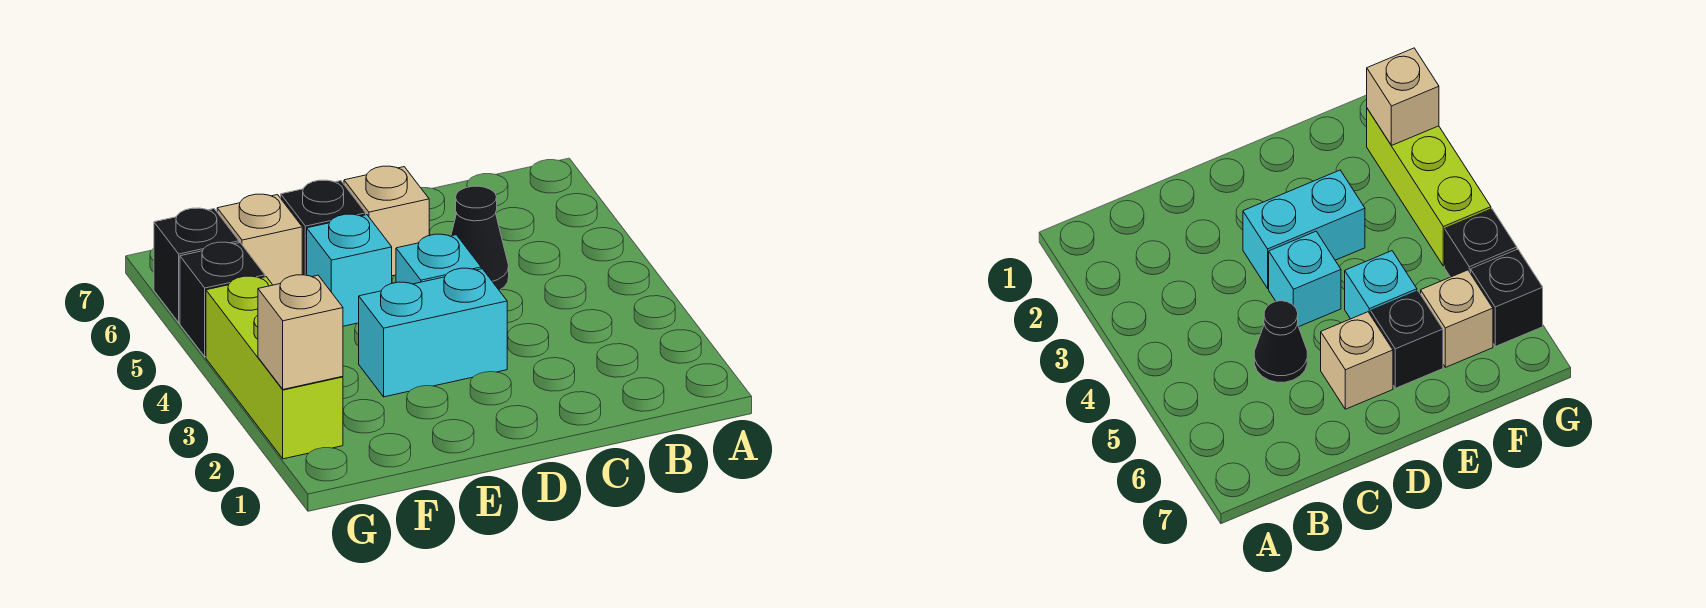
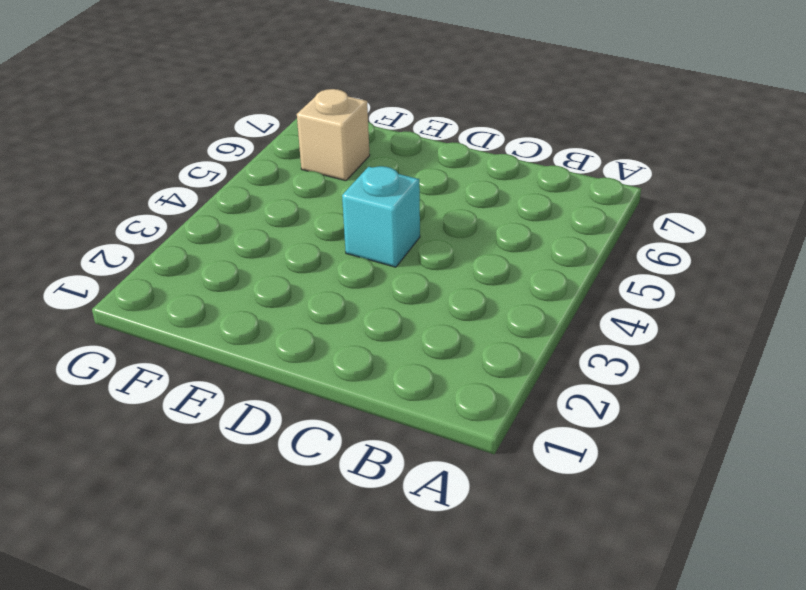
none -> black cone C5 level 1
none -> cyan brick D3:E3 level 1

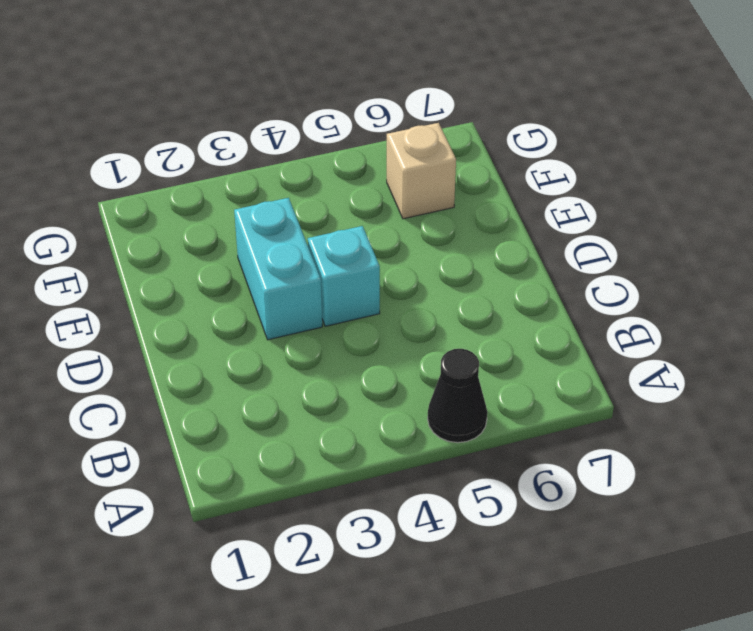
black cone A5 level 1 -> black cone C5 level 1
none -> tan brick D6 level 1
none -> cyan brick E5 level 1

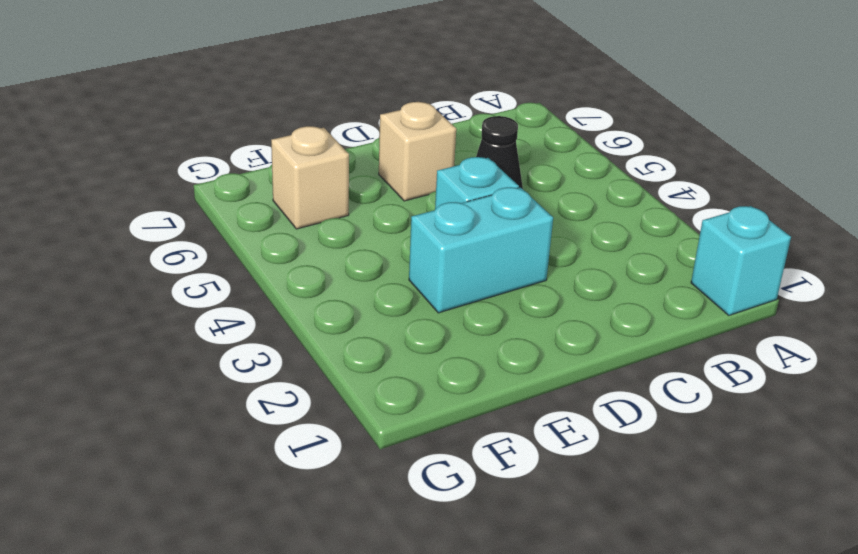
cyan brick A1 level 1 -> cyan brick E5 level 1
none -> black brick E6 level 1
none -> lime brick G2:G4 level 1

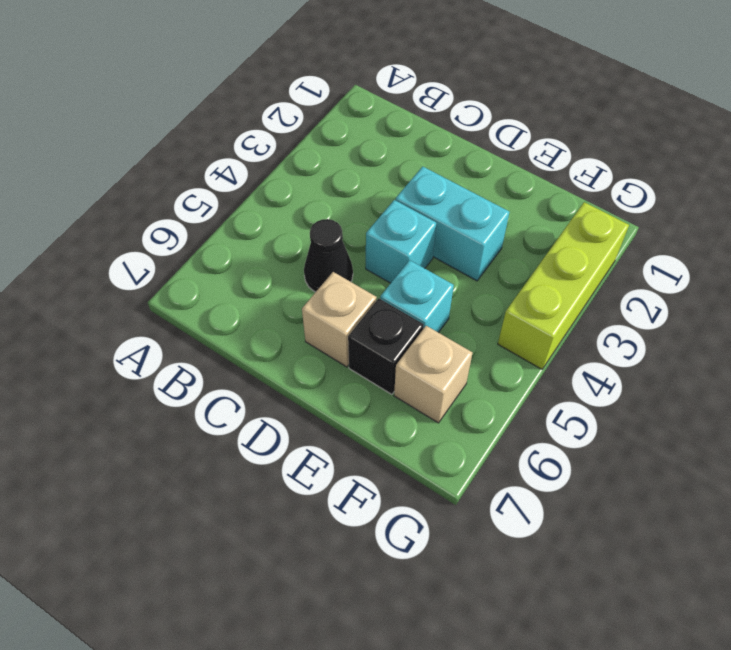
none -> black brick G5 level 1
none -> black brick G6 level 1

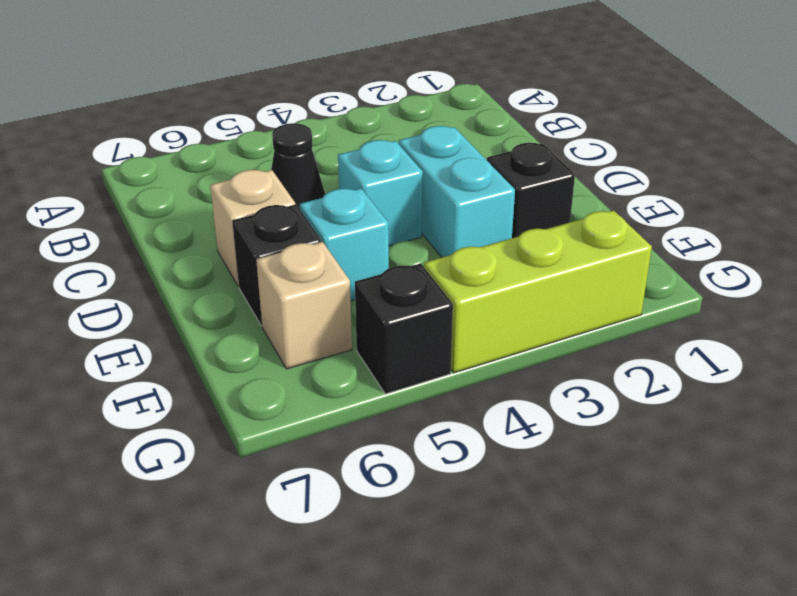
black brick E2 level 1 -> black brick G6 level 1
none -> tan brick G2 level 2

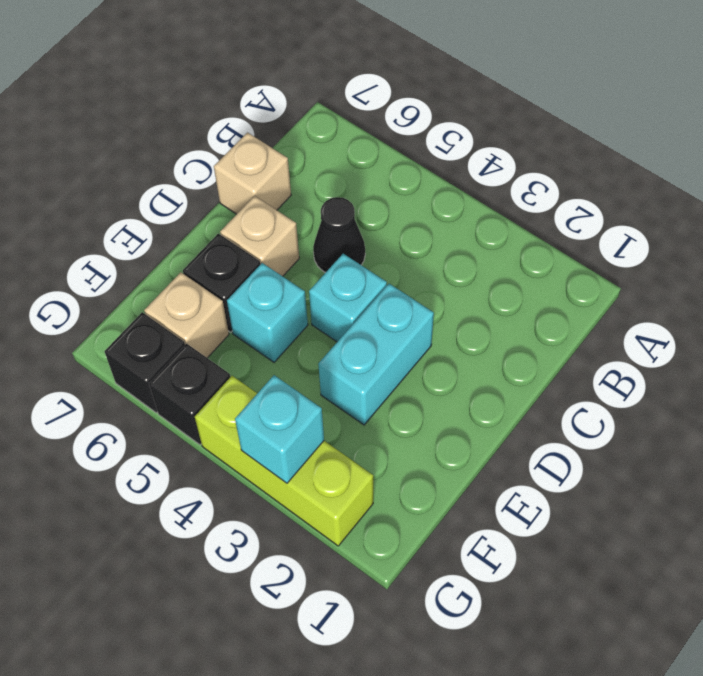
tan brick C7 level 1 -> tan brick G2 level 2
cyan brick G3 level 2 -> none

